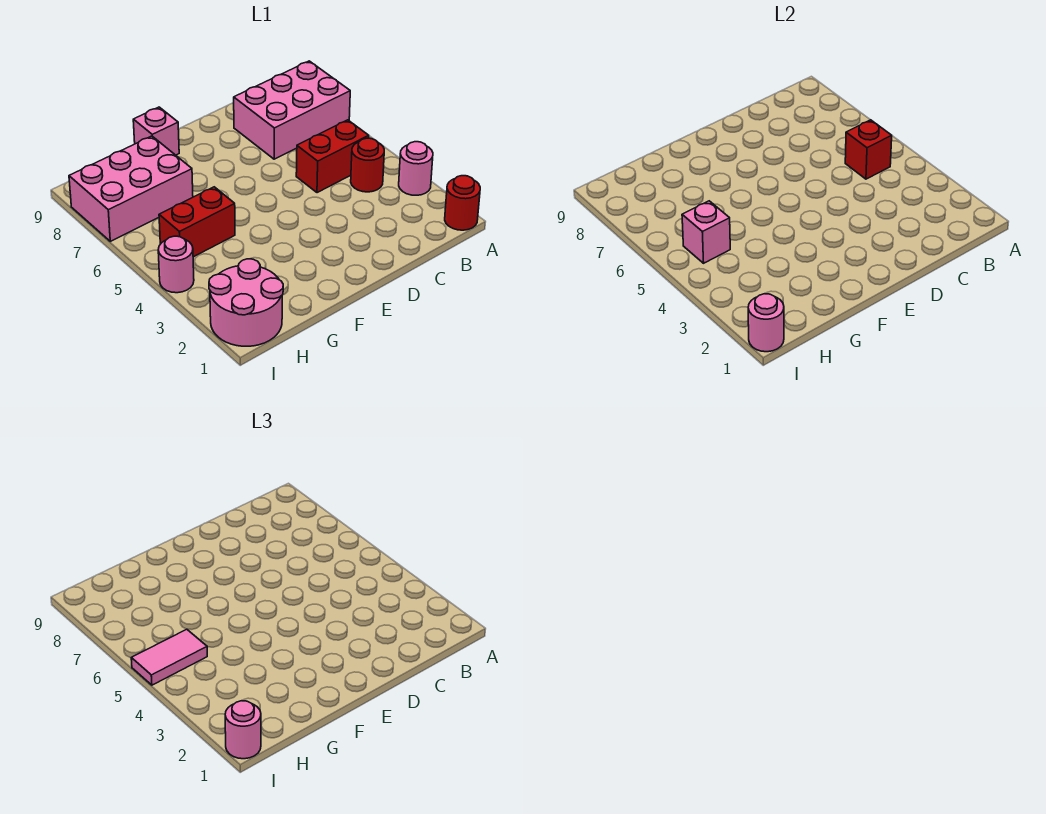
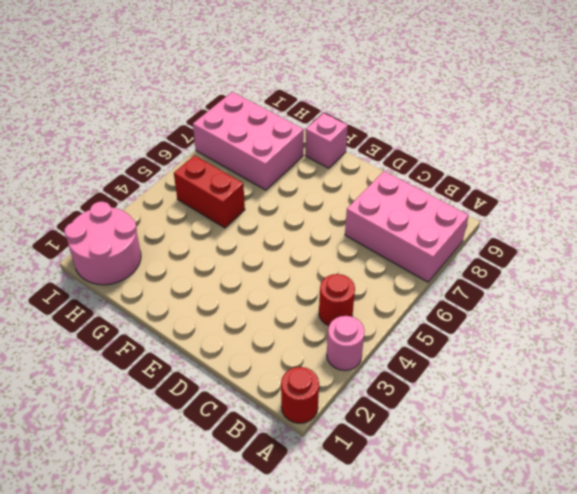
none -> red brick B5:C5 level 1
none -> pink round brick I4 level 1
none -> red brick B5 level 2

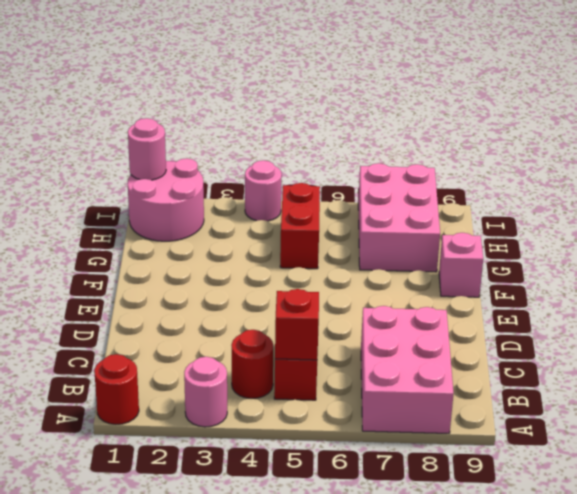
none -> pink brick H5 level 2
none -> pink tile H5:I5 level 3
none -> pink round brick I1 level 3

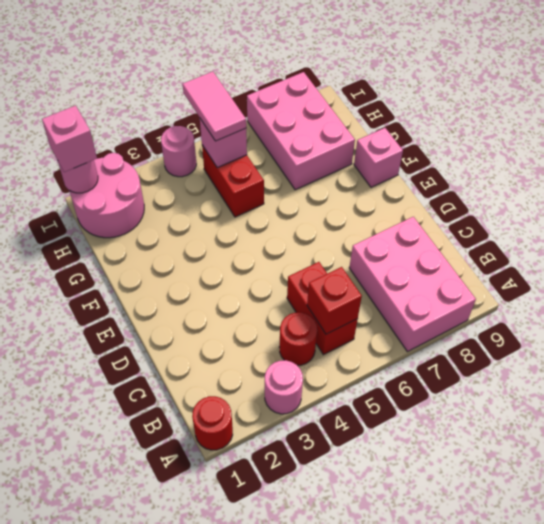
pink brick I1 level 3 -> pink round brick I1 level 3

